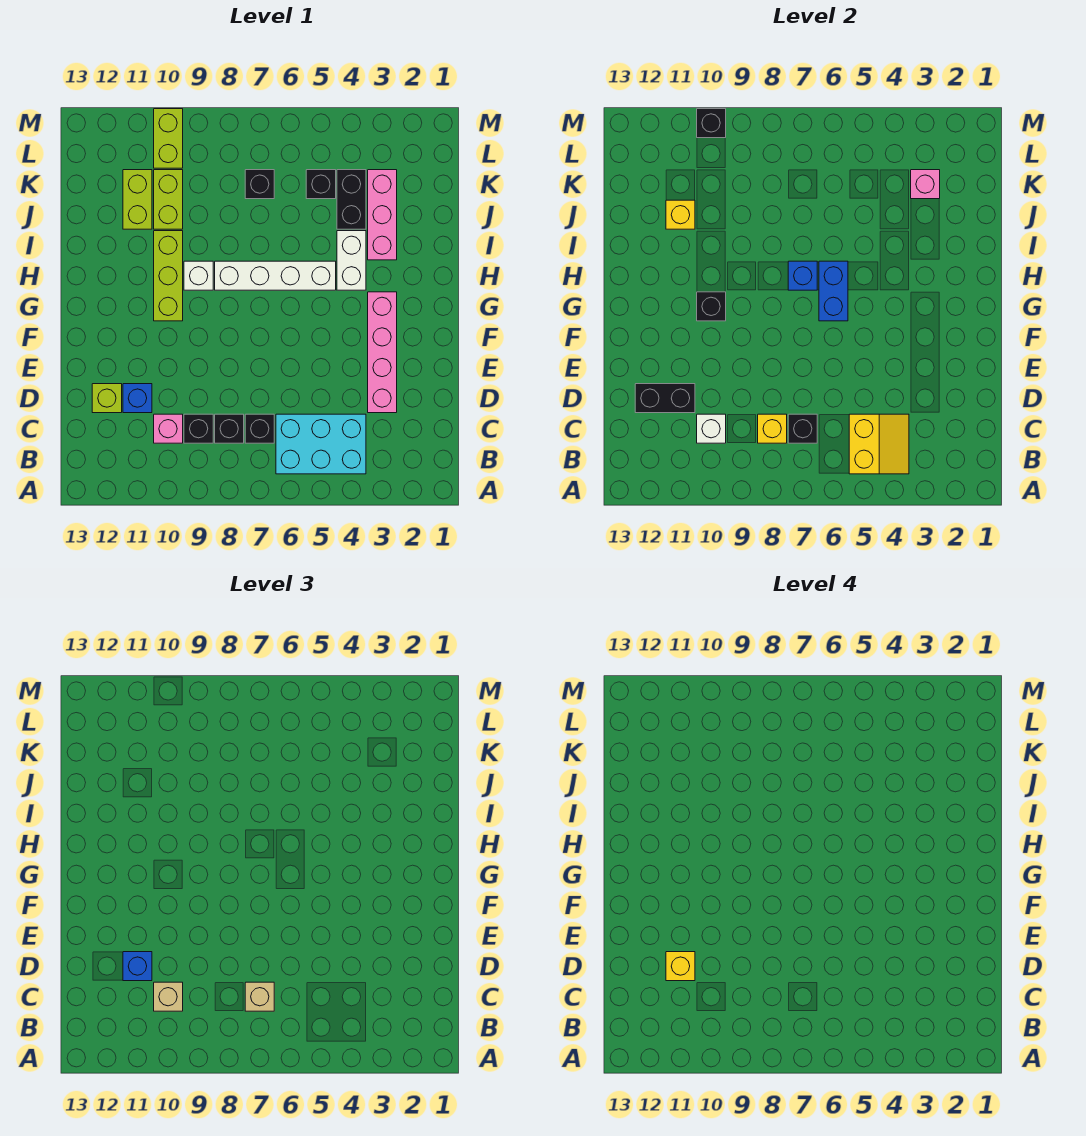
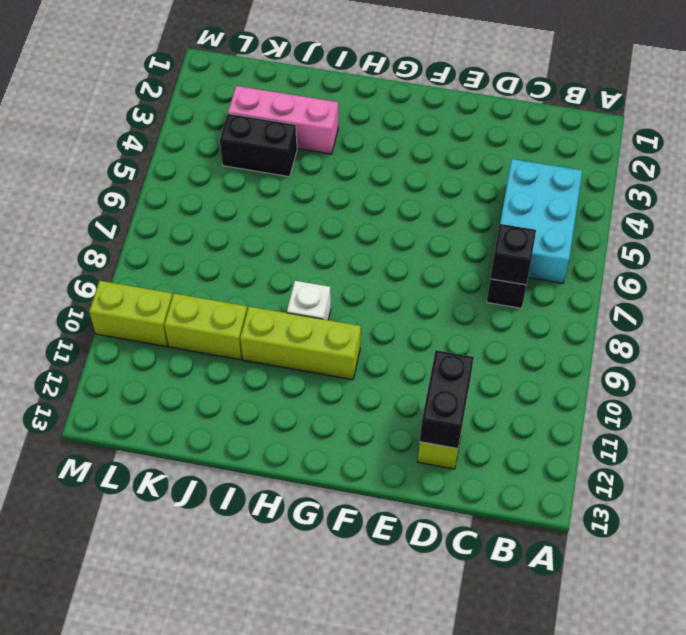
none -> black brick C8 level 1
none -> black brick C9 level 1
none -> pink brick C10 level 1
none -> pink brick D3:G3 level 1

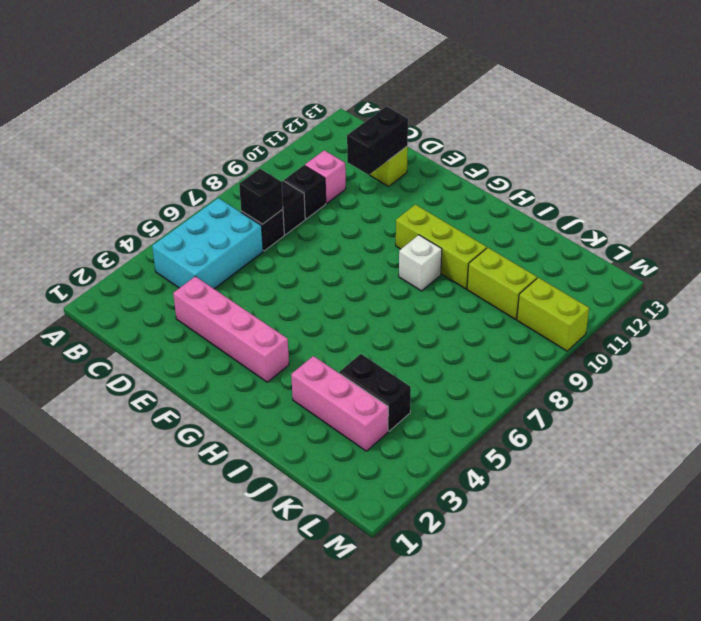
none -> blue brick D11 level 1
none -> white brick H4:I4 level 1
none -> white brick H5:H8 level 1
none -> lime brick J11:K11 level 1

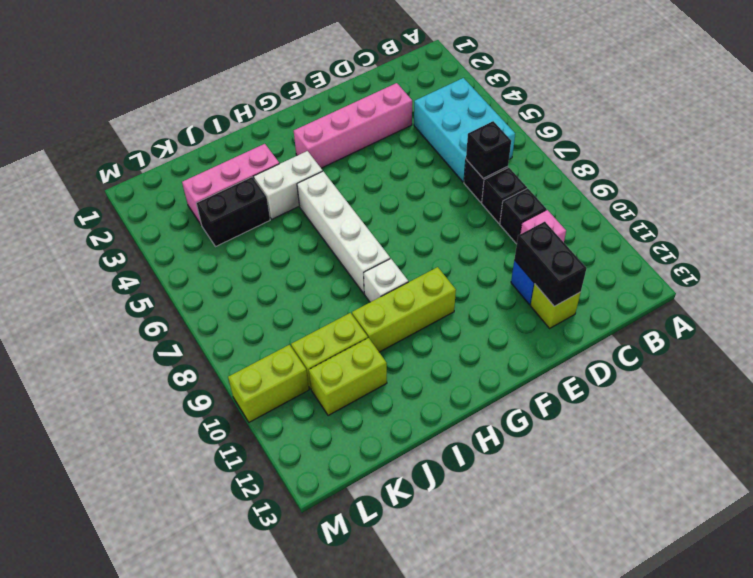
none -> black brick K5 level 1
none -> black brick K7 level 1
none -> yellow slope B4:C5 level 2 top 5
none -> yellow brick C8 level 2

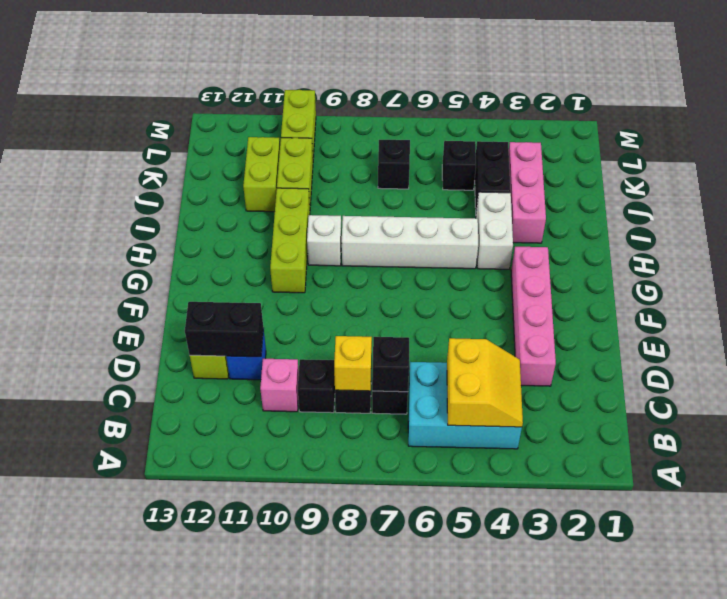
none -> white brick C10 level 2
none -> blue brick G6:H6 level 2
none -> black brick G10 level 2
none -> blue brick H7 level 2

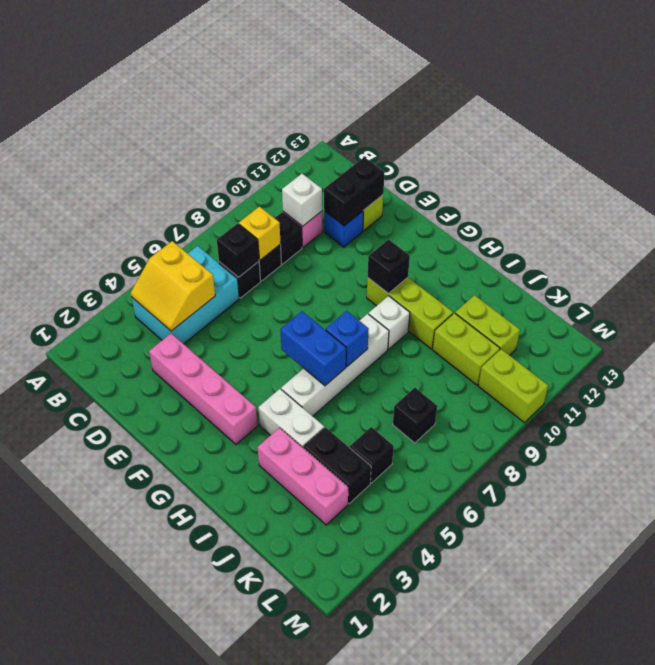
none -> yellow brick J11 level 2
none -> pink brick K3 level 2
none -> black brick M10 level 2
none -> tan brick C7 level 3

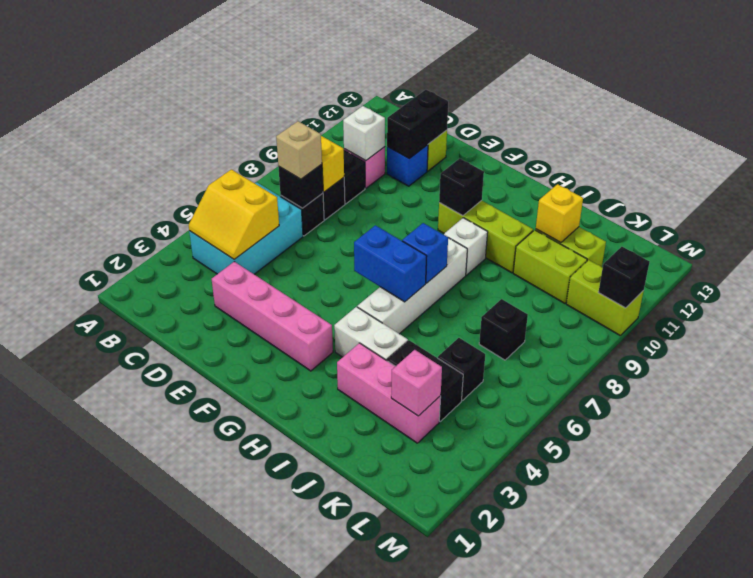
none -> tan brick C10 level 3
none -> blue brick D11 level 3
none -> yellow brick D11 level 4

